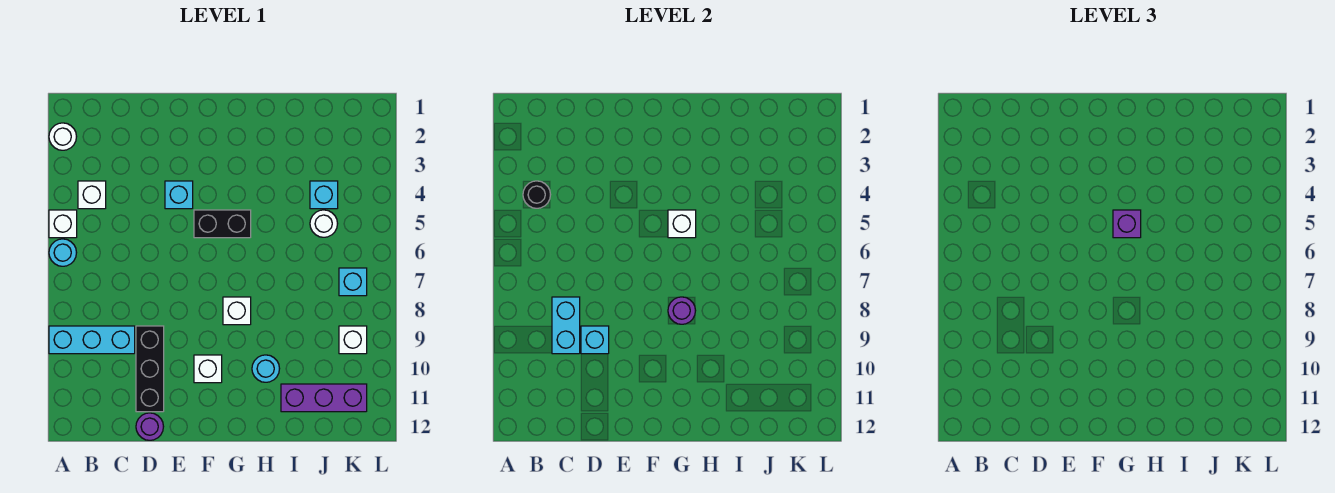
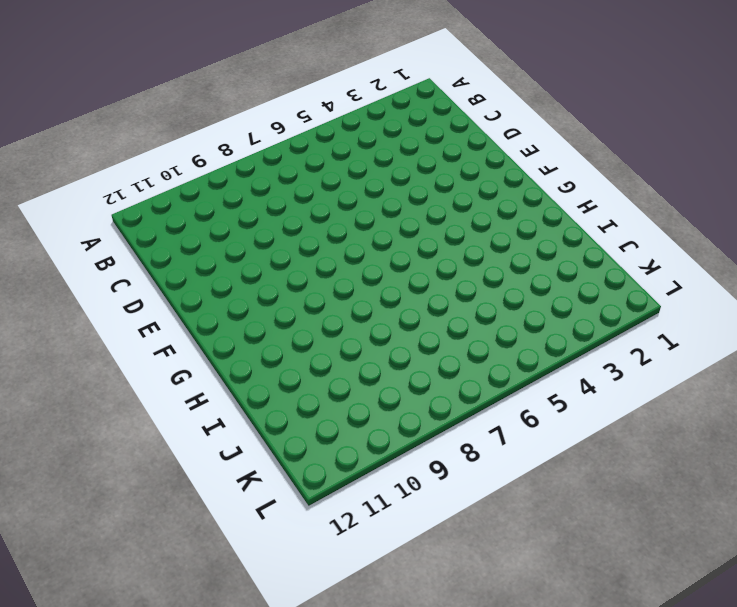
none -> white round brick A2 level 1
none -> white brick A5 level 1
none -> cyan round brick A6 level 1

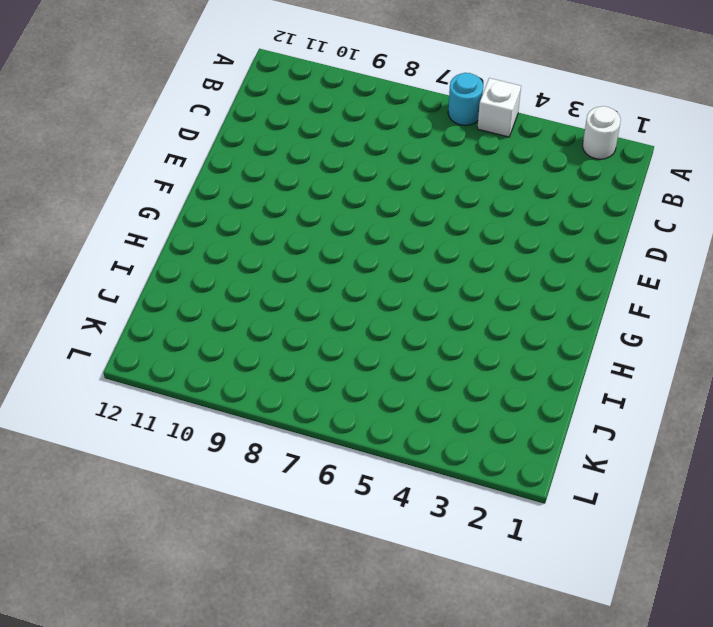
none -> cyan brick A9:C9 level 1
none -> white brick B4 level 1
none -> black brick D9:D11 level 1

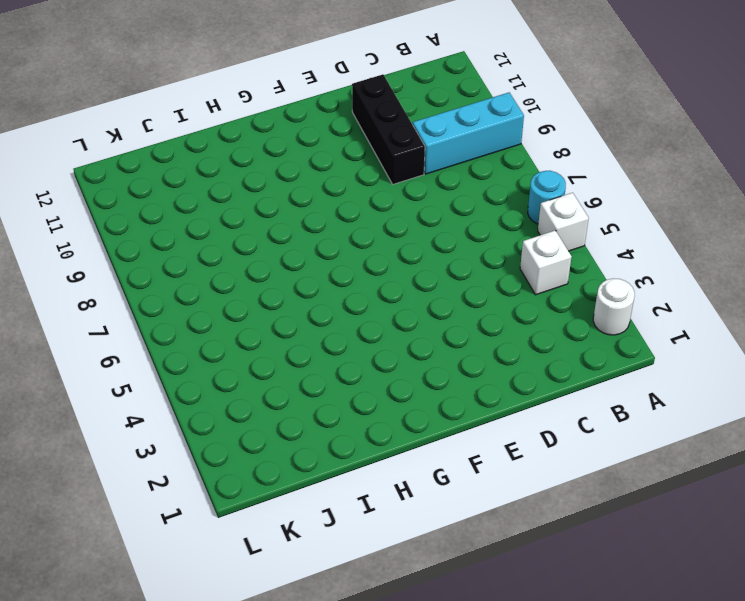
none -> purple round brick D12 level 1
none -> cyan brick E4 level 1
none -> black brick F5:G5 level 1

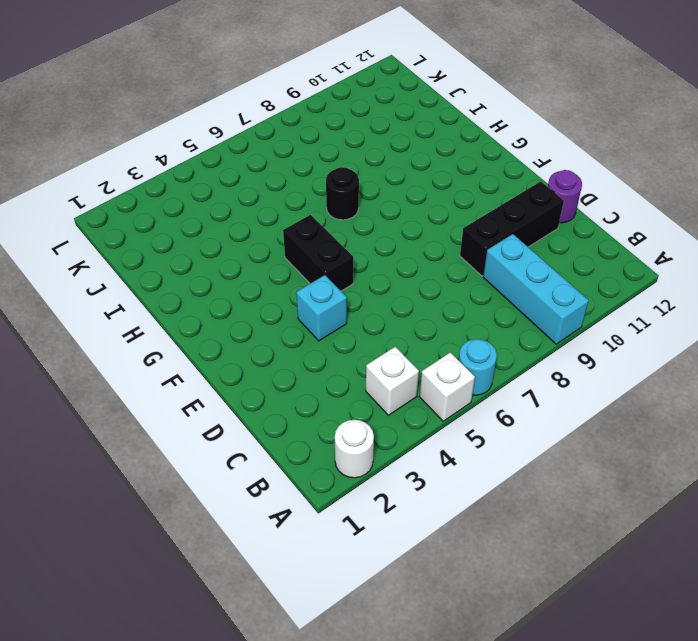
black round brick H7 level 1 -> black round brick B4 level 2
none -> white brick F10 level 1
none -> white brick G8 level 1
none -> cyan round brick H10 level 1

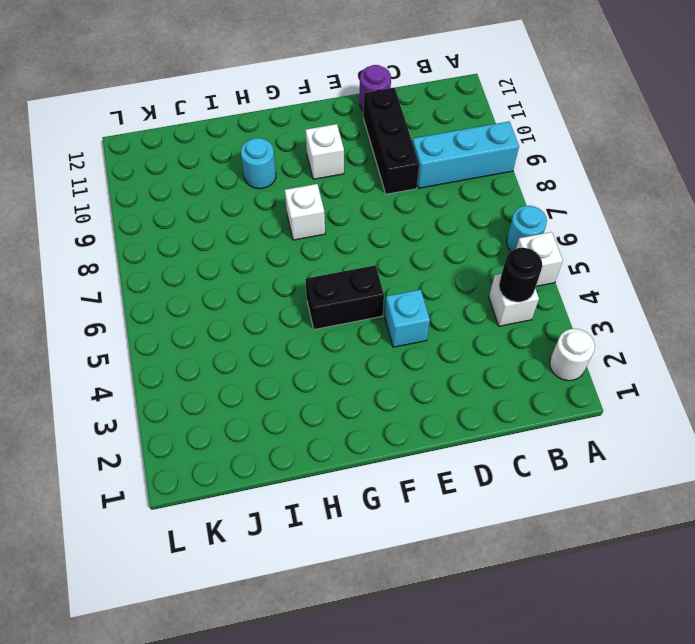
none -> purple brick I11:K11 level 1
none -> cyan brick J4 level 1
none -> white round brick J5 level 1

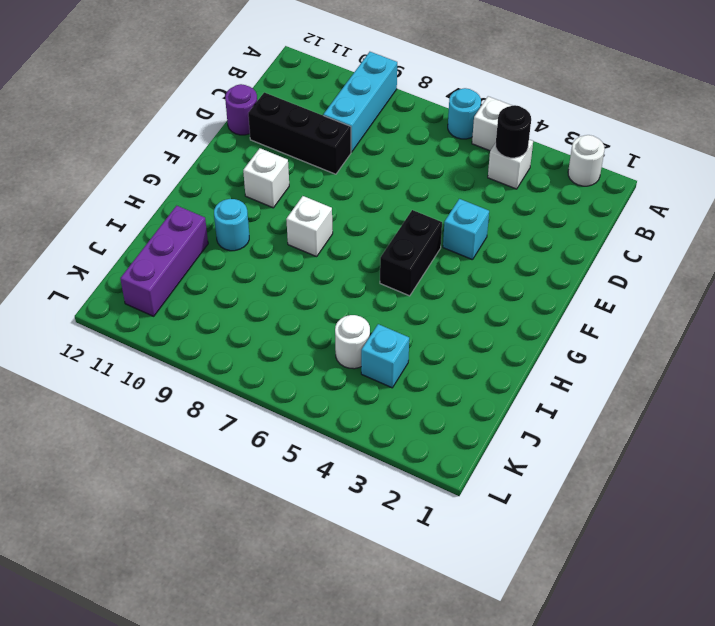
none -> cyan brick K7 level 1
none -> white brick K9 level 1
none -> cyan brick C8:C9 level 2

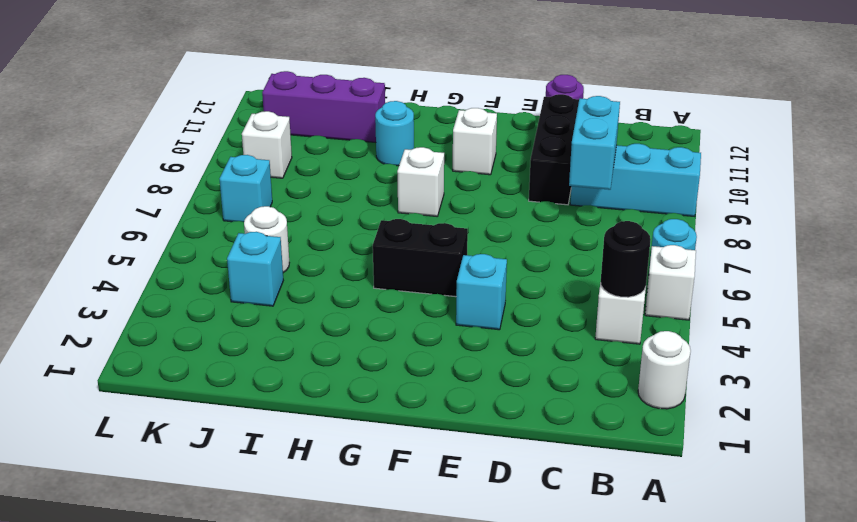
none -> cyan brick D9 level 2
none -> white brick G5 level 2
none -> purple round brick G8 level 2

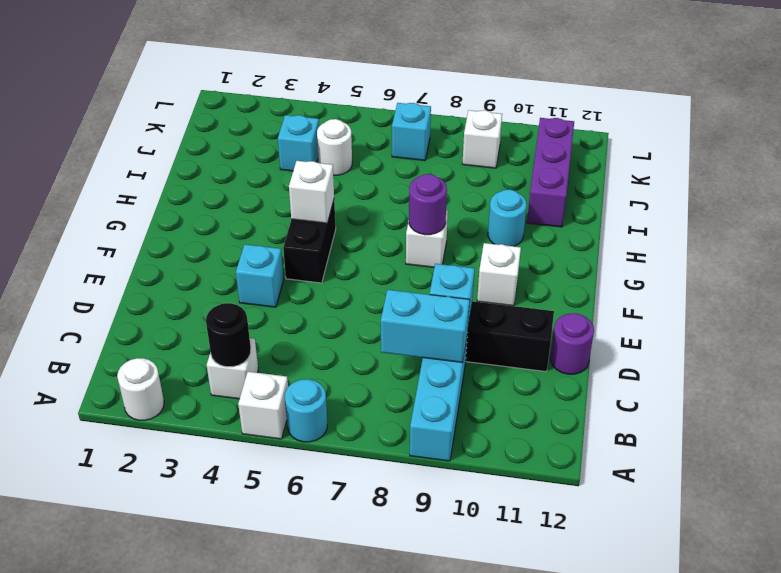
none -> purple brick G5 level 3

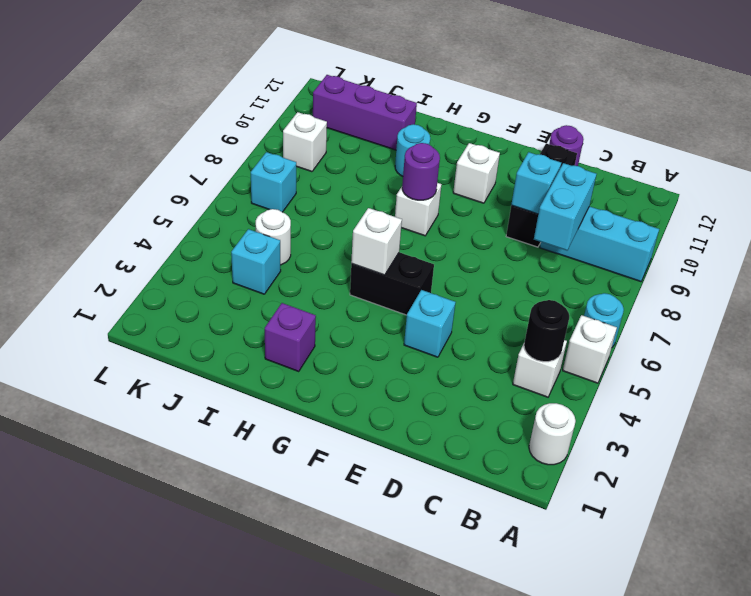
purple brick H2 level 1 -> purple brick G5 level 3

